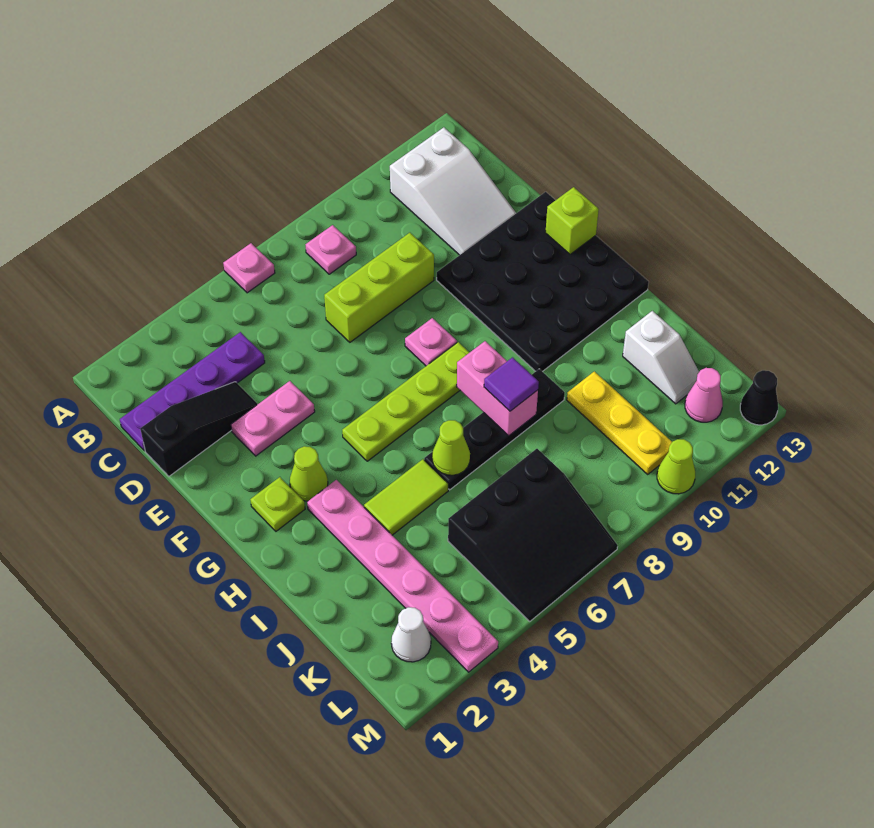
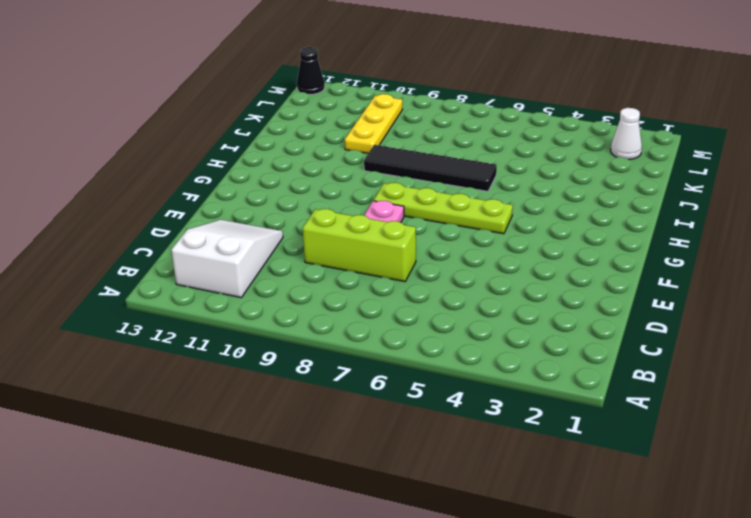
black tile I6:I9 level 1 -> black plate I6:I9 level 1
none -> pink plate A6 level 1
none -> pink plate B8 level 1
none -> purple plate C1:C4 level 1

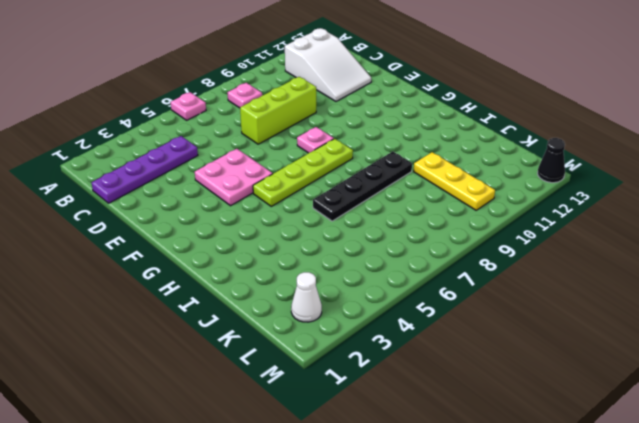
pink plate E4:F5 level 1 -> pink plate E3:E4 level 1
none -> black slope D1:D3 level 1 top 1
none -> black plate E10:H13 level 1
none -> lime plate G2 level 1

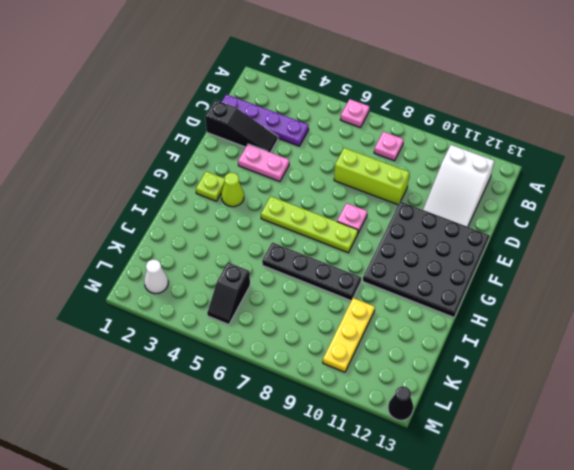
black slope K5:L5 level 1 top K -> black slope K5:M7 level 1 top K
none -> pink plate H3:M3 level 1
none -> lime tile I4:I5 level 1
none -> white slope J12:K12 level 1 top J

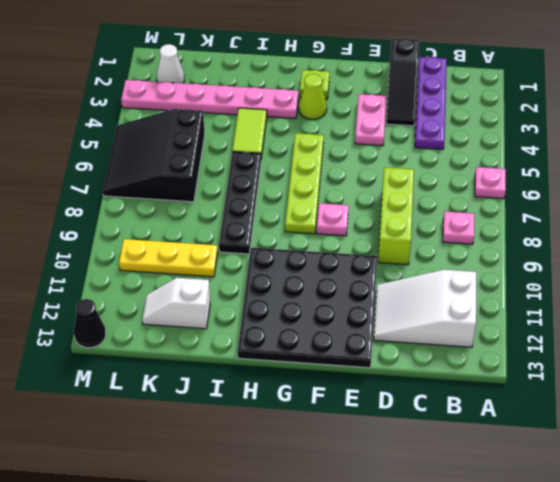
none -> pink cone L12 level 1
none -> lime cone M10 level 1
none -> lime brick F13 level 2

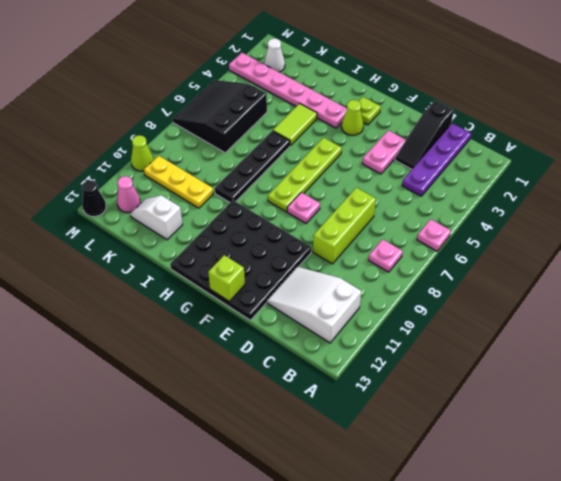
none -> pink brick H8:I8 level 2
none -> lime cone I6 level 2
none -> purple tile I8 level 3

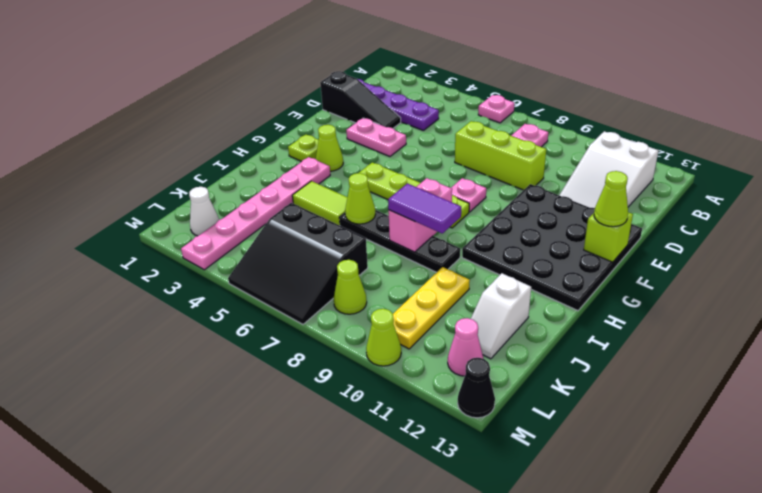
lime cone F13 level 3 -> none
purple tile I8:I9 level 3 -> purple tile I8 level 3
lime cone L8 level 1 -> none

